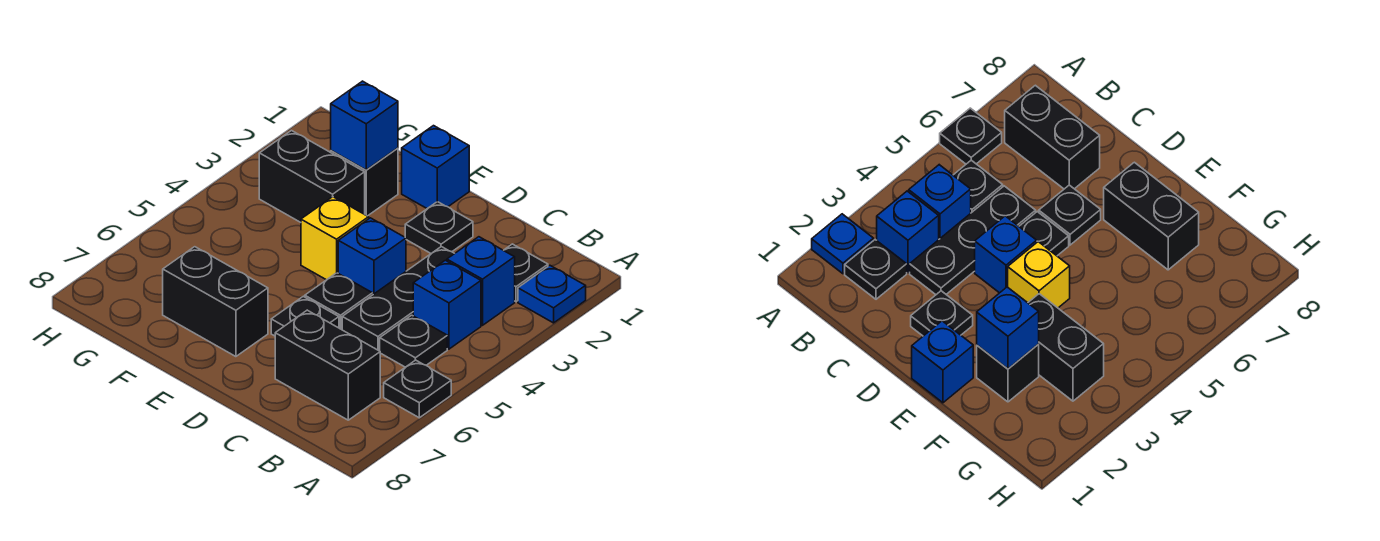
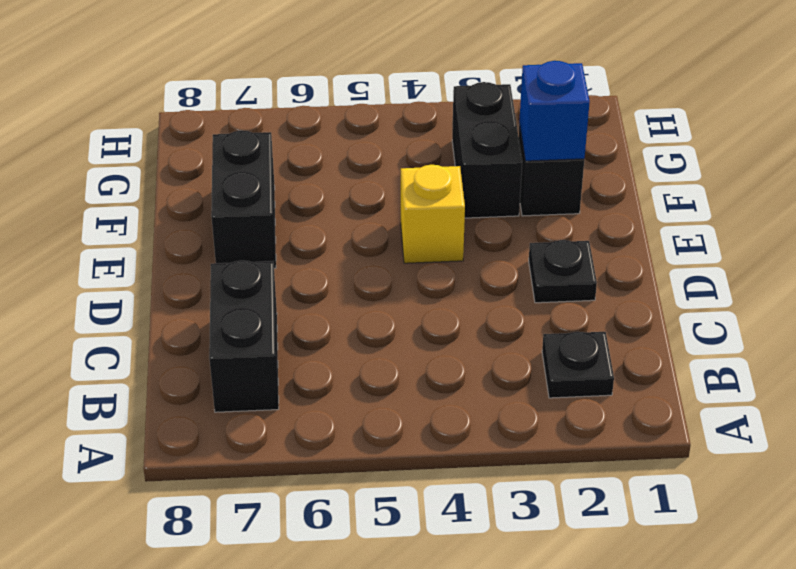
none -> blue plate A2 level 1
none -> black plate A6 level 1
none -> blue brick B3 level 1

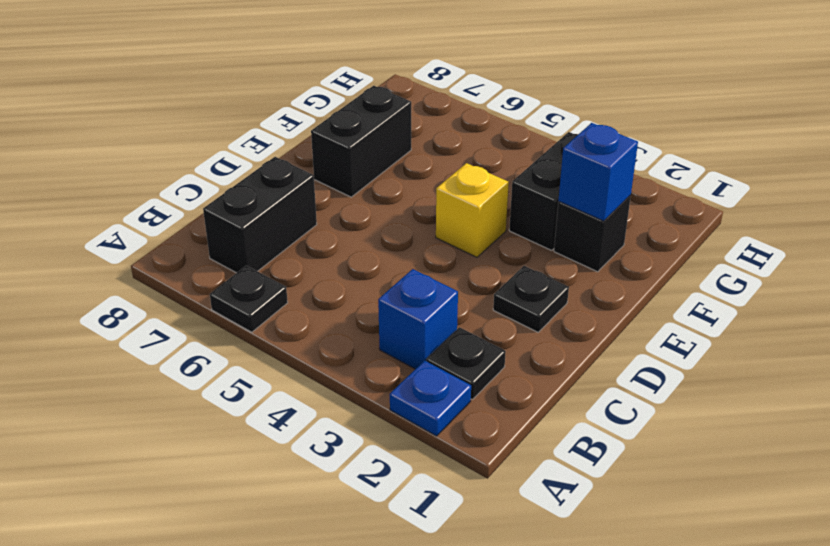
none -> blue brick B4 level 1
none -> black plate B5 level 1
none -> black plate C3:C5 level 1

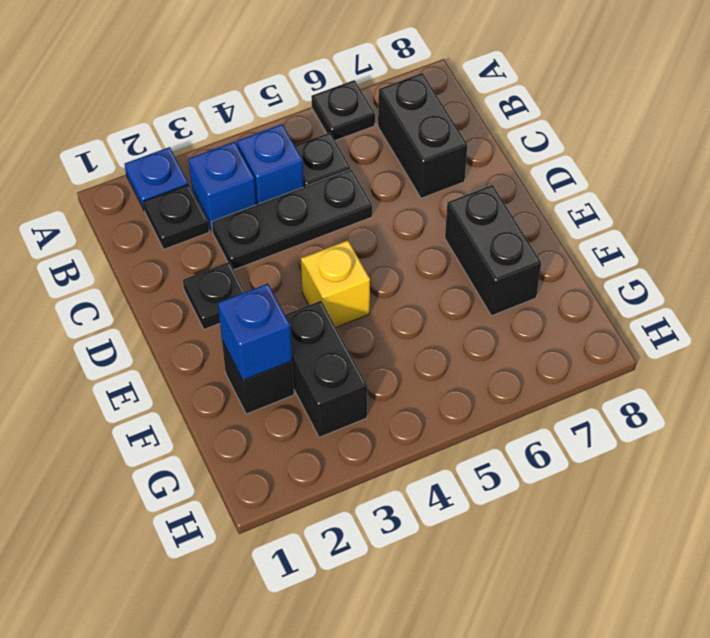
none -> blue brick D4 level 1
none -> black plate D5 level 1
none -> black plate D6 level 1

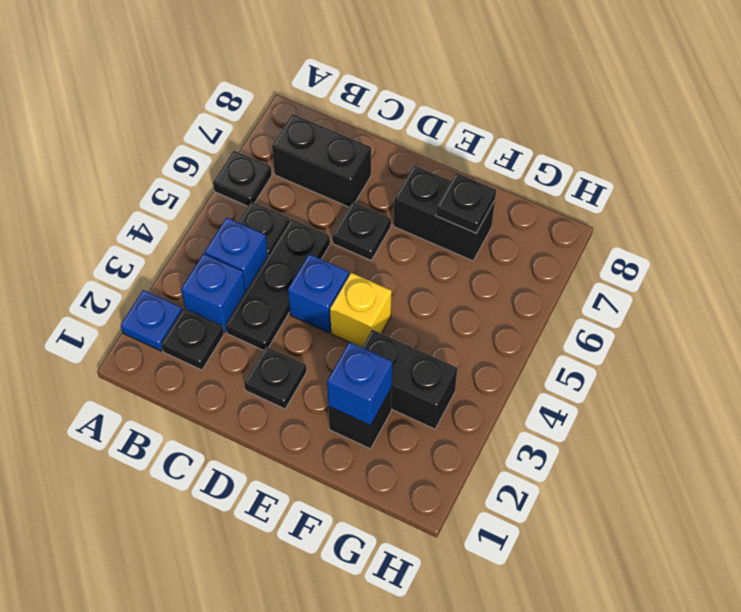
black plate F7 level 2 -> black plate D5 level 1
none -> blue brick E1 level 1

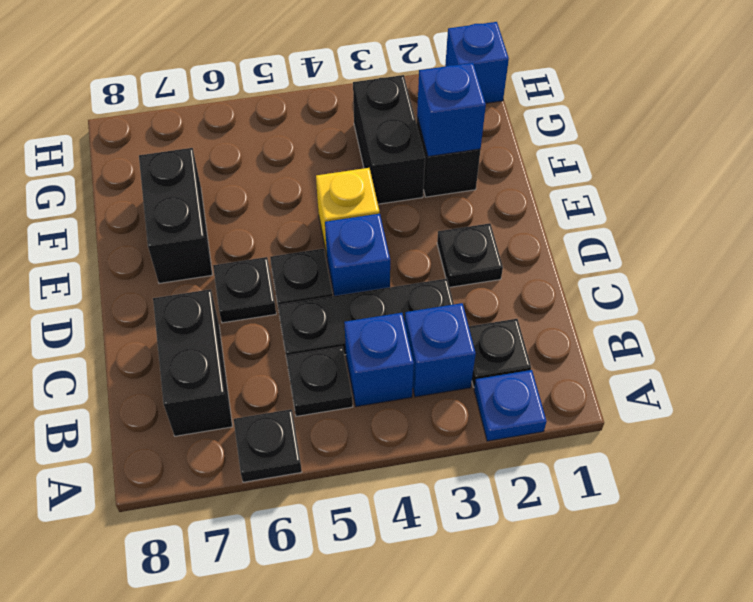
blue brick H1 level 1 -> blue brick E1 level 1

